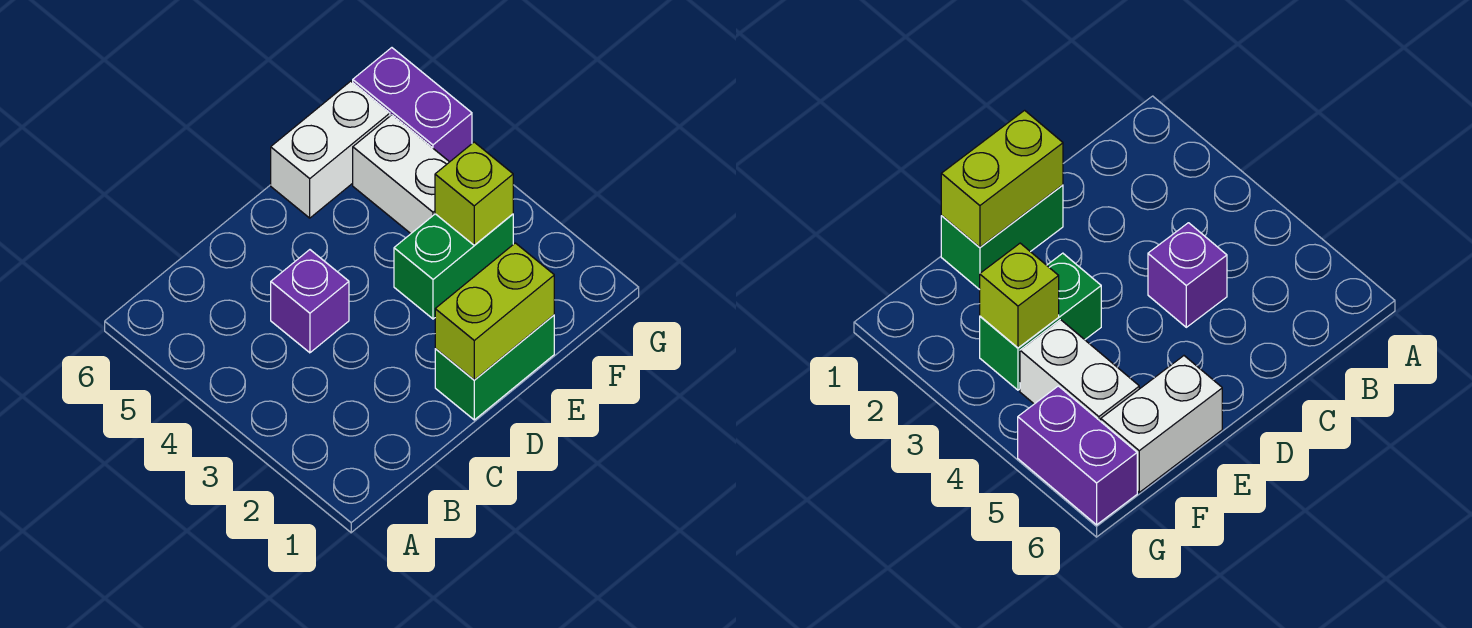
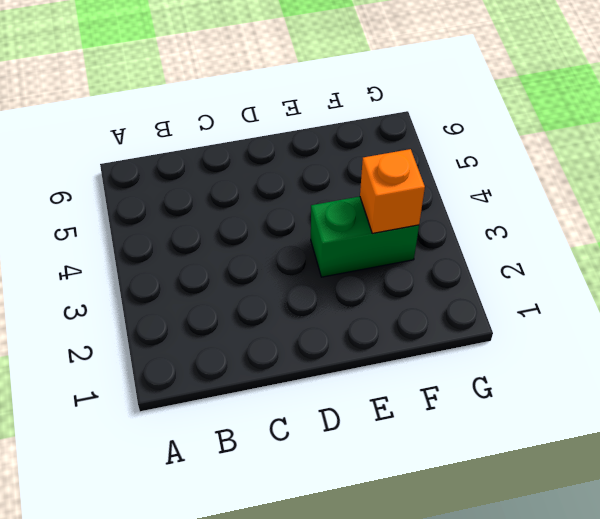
orange brick F3 level 2 -> lime brick F3 level 2
none -> purple brick C4 level 1
none -> green brick D1:E1 level 1

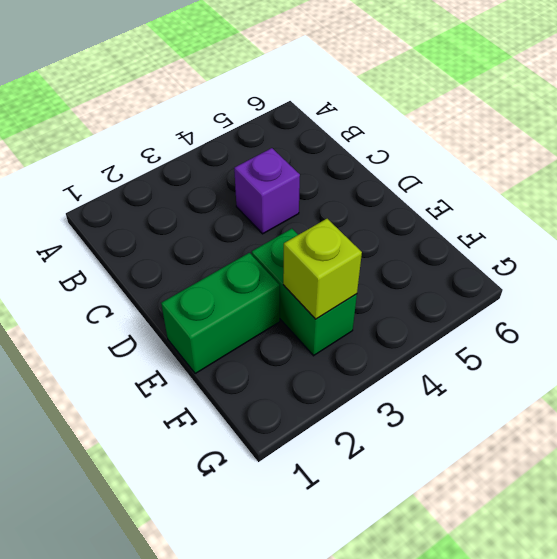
green brick E1:E2 level 1 -> green brick D1:E1 level 1
none -> white brick E6:F6 level 1
none -> white brick F4:F5 level 1

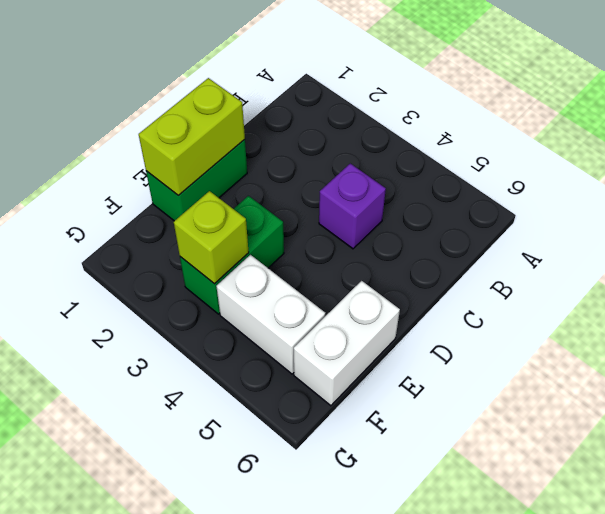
none -> purple brick G5:G6 level 1

